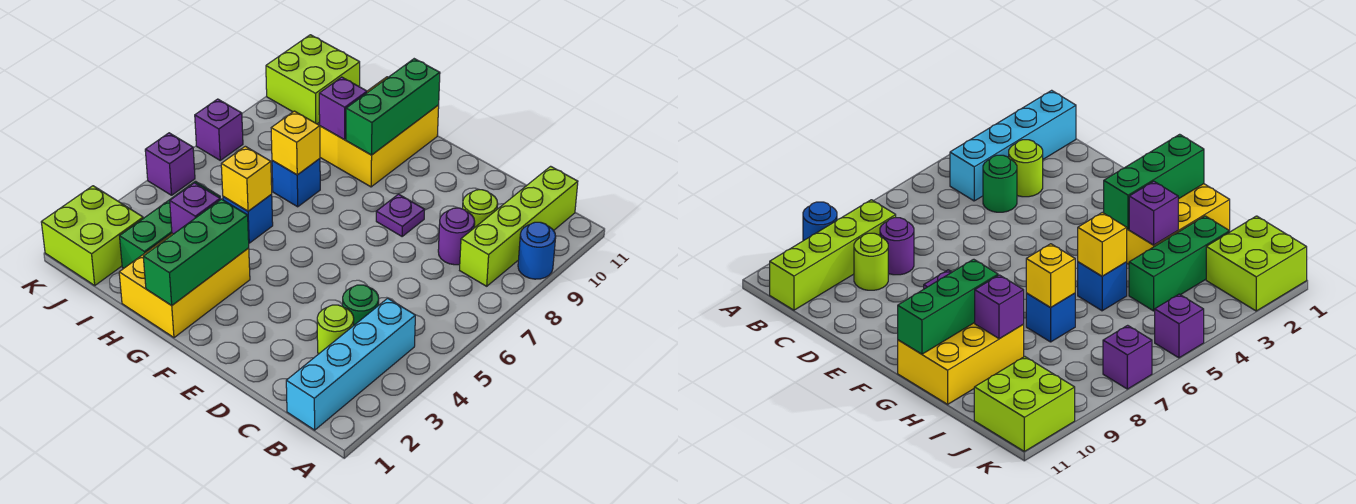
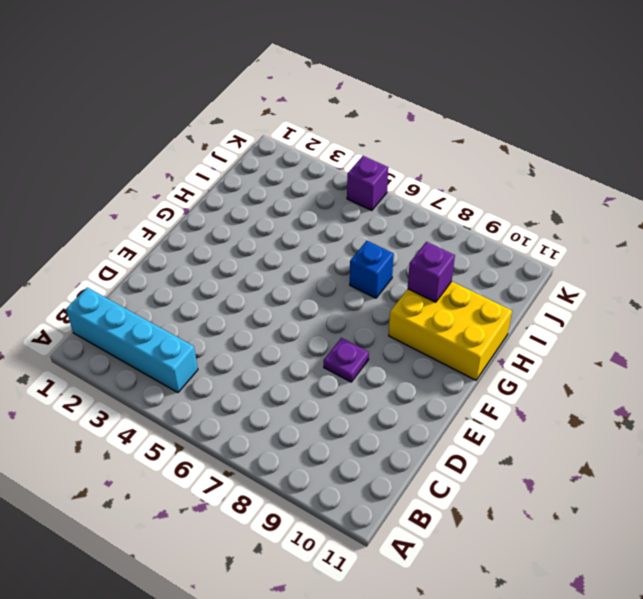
none -> blue round brick A9 level 1
none -> lime brick B8:B11 level 1
none -> lime round brick C3 level 1

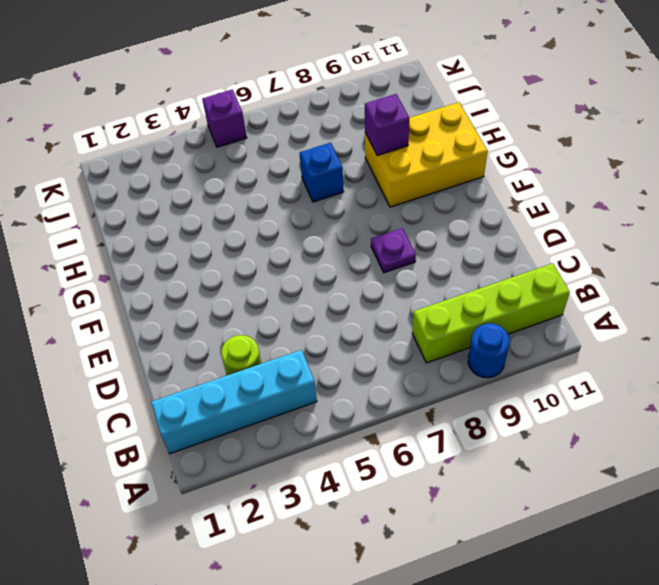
none -> green round brick C4 level 1
none -> purple round brick C8 level 1
none -> lime round brick C9 level 1

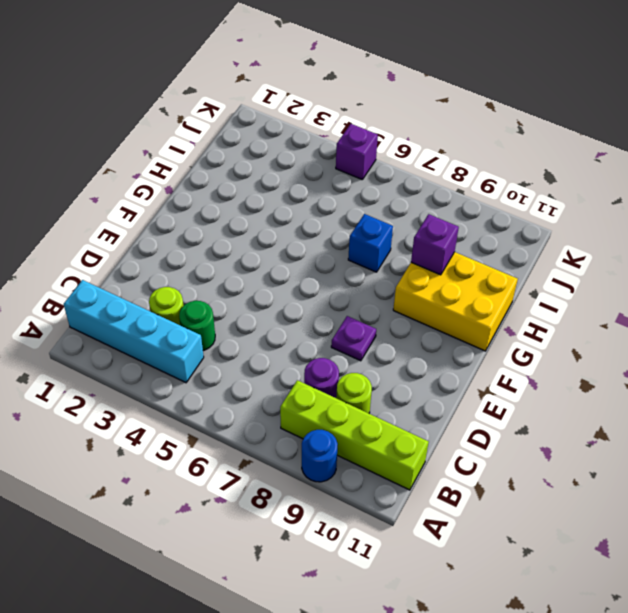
none -> yellow brick G1:H3 level 1
none -> blue brick H5 level 1
none -> green brick I2:I4 level 1

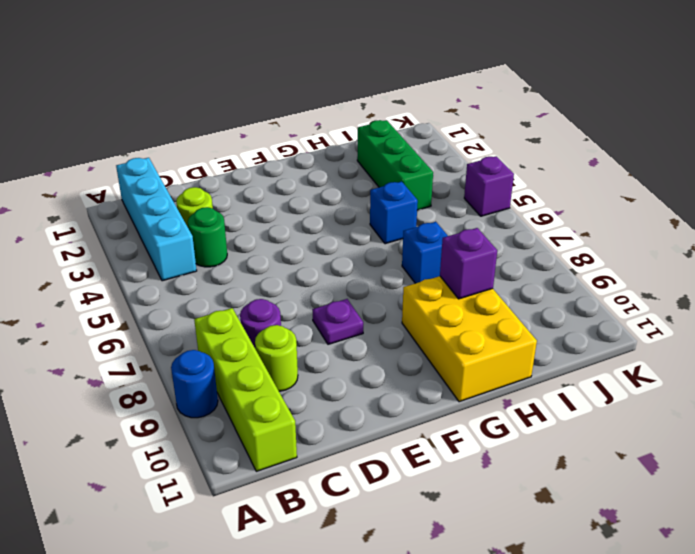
none -> yellow brick G1:H3 level 1
none -> lime brick J1:K2 level 1
none -> lime brick J10:K11 level 1

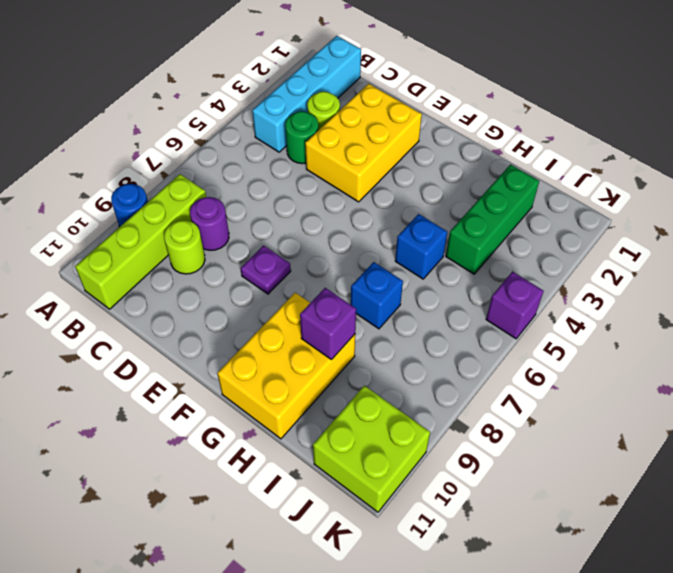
yellow brick D2:E4 level 1 -> yellow brick G1:H3 level 1
none -> lime brick J1:K2 level 1
none -> purple brick K7 level 1
none -> green brick G1:G3 level 2

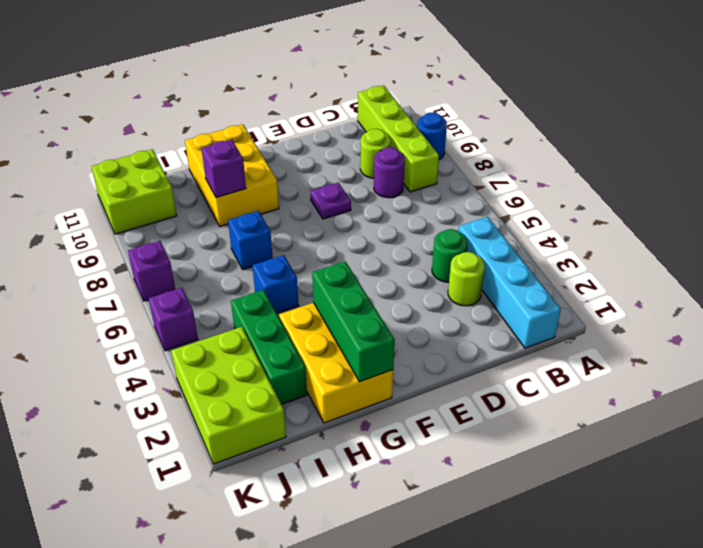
lime brick J1:K3 level 1 -> lime brick J1:K2 level 1
none -> green brick G9:G11 level 2
none -> purple brick H3 level 2
none -> yellow brick H5 level 2

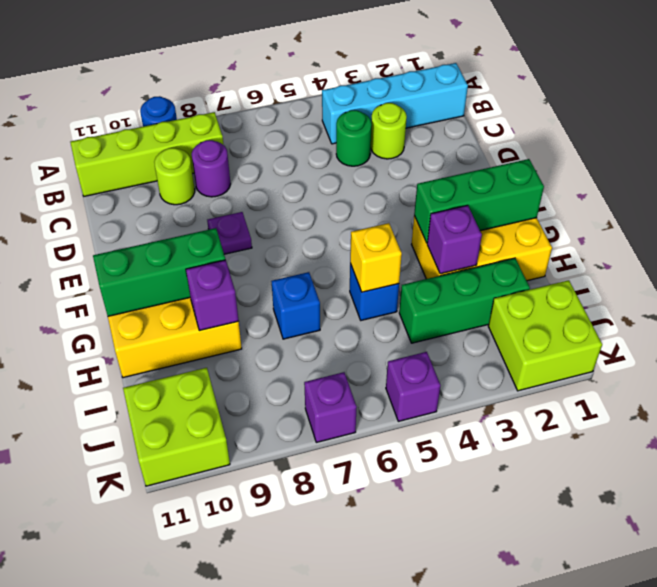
none -> yellow brick H7 level 2

